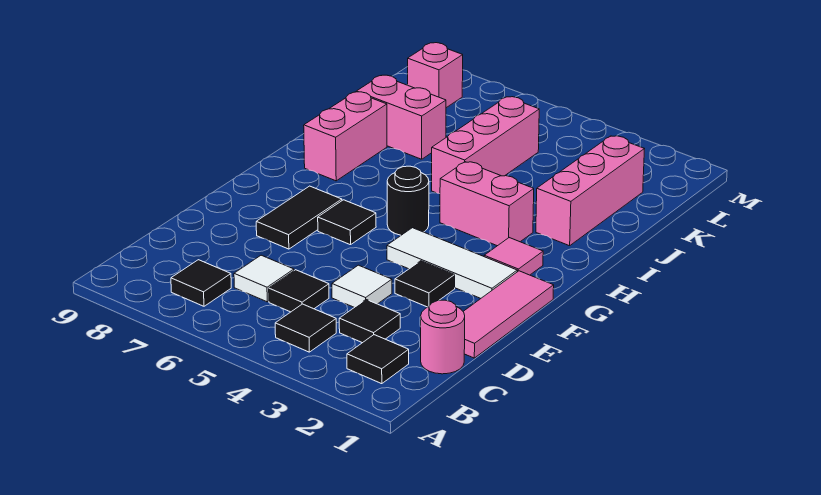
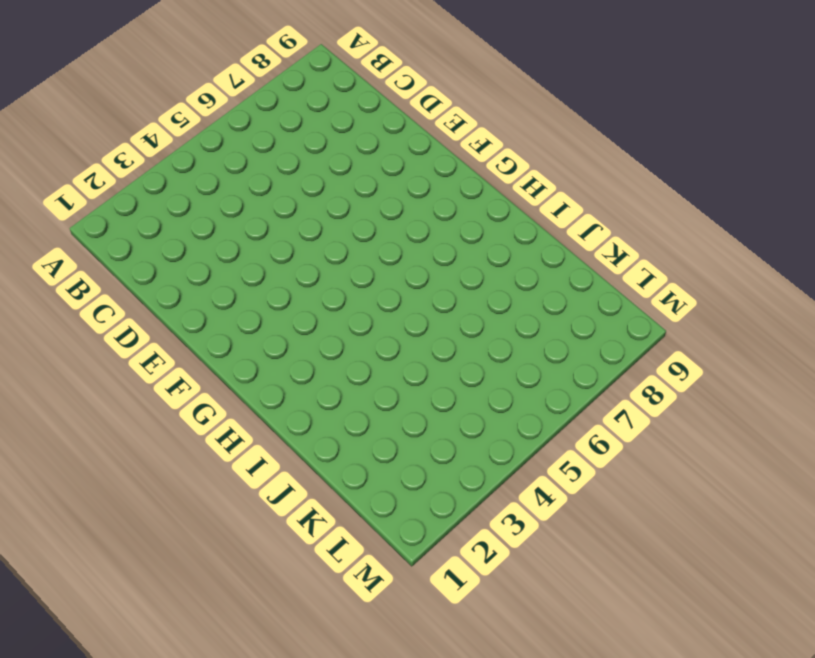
none -> black tile B2 level 1
none -> black tile B4 level 1
none -> black tile B7 level 1

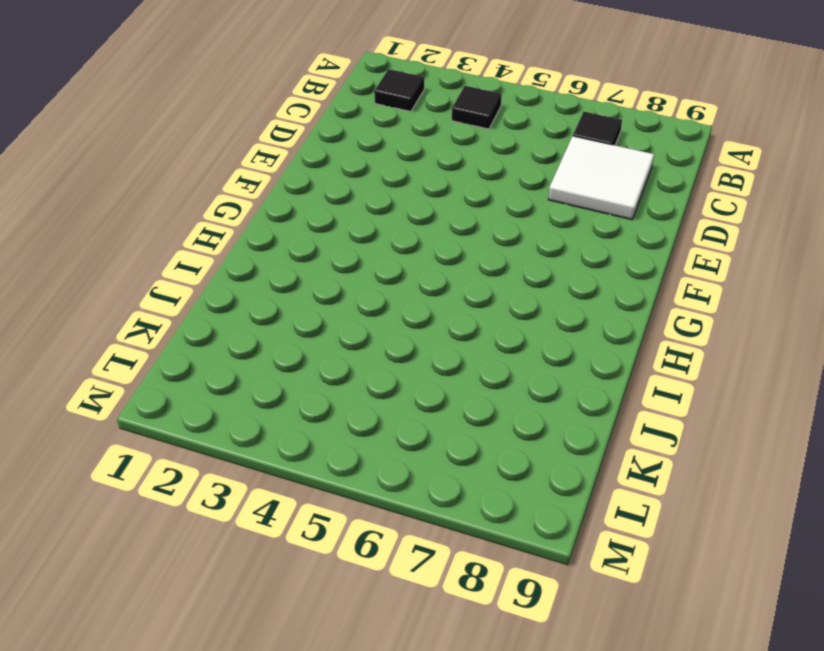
white tile C7:D8 level 1 -> none
none -> pink round brick C1 level 1
none -> black tile C3 level 1
none -> black tile C5 level 1

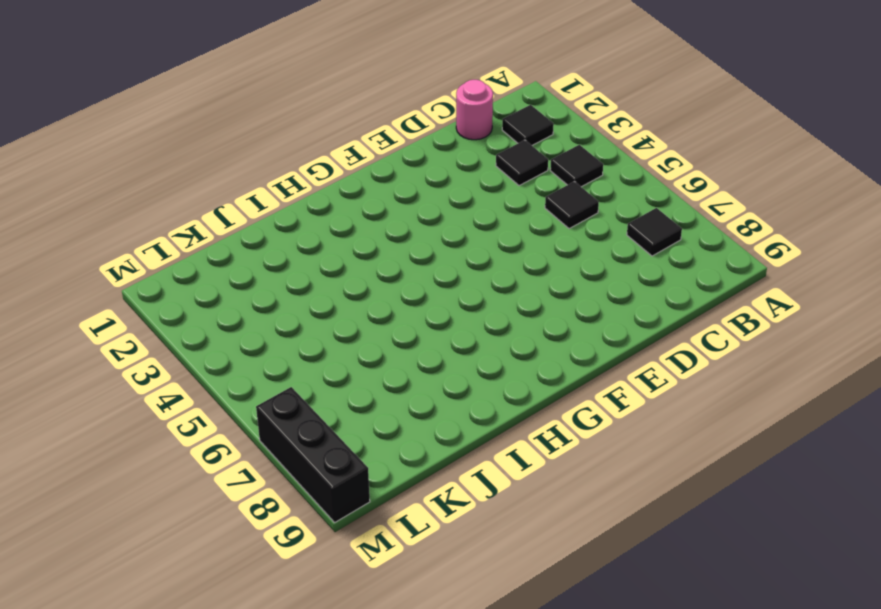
black brick M7:M9 level 1 -> none
none -> white tile C6 level 1
none -> pink tile D1:F1 level 1
none -> white tile D4 level 1

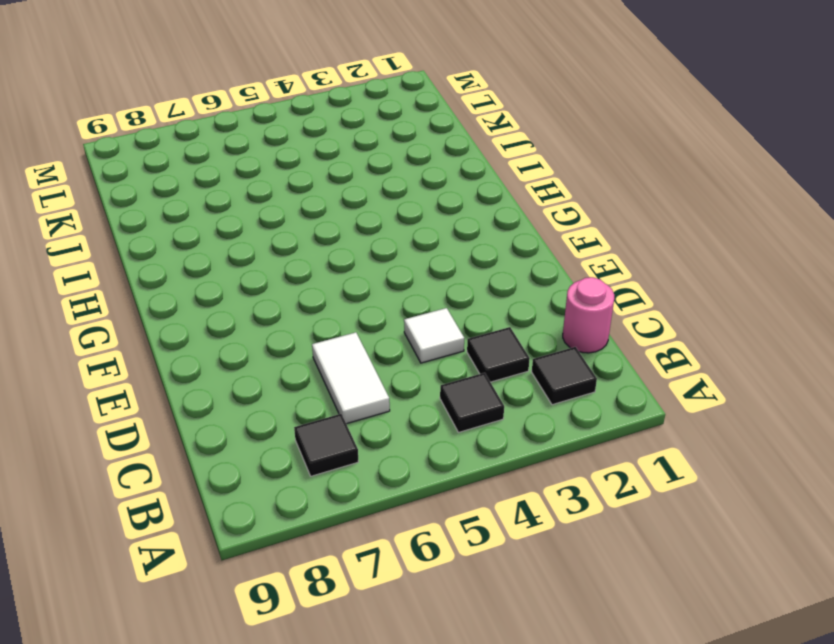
white tile C6:D6 level 1 -> white tile C6 level 1
none -> black tile C5 level 1
none -> pink tile D1:F1 level 1
none -> black tile E3 level 1

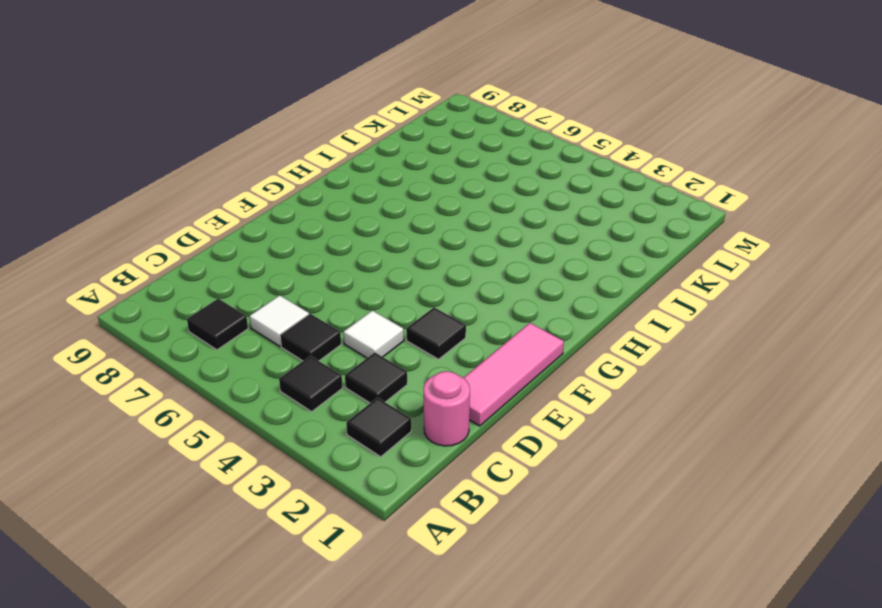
none -> black tile E7:F7 level 1
none -> white tile F2:F4 level 1
none -> black tile F6 level 1

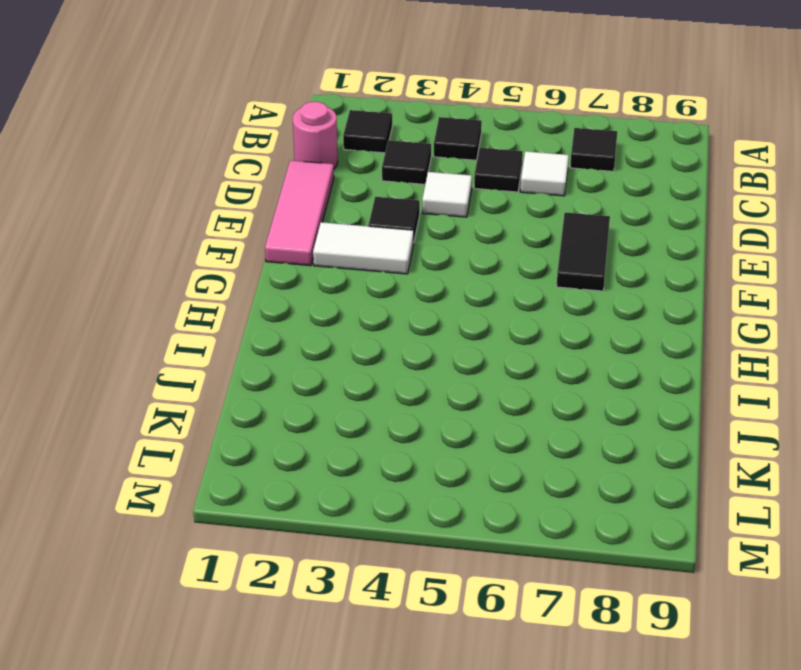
white tile F2:F3 level 1 -> white tile F2:F4 level 1
none -> black tile F6 level 1
none -> pink tile G2 level 1
none -> black round brick G5 level 1

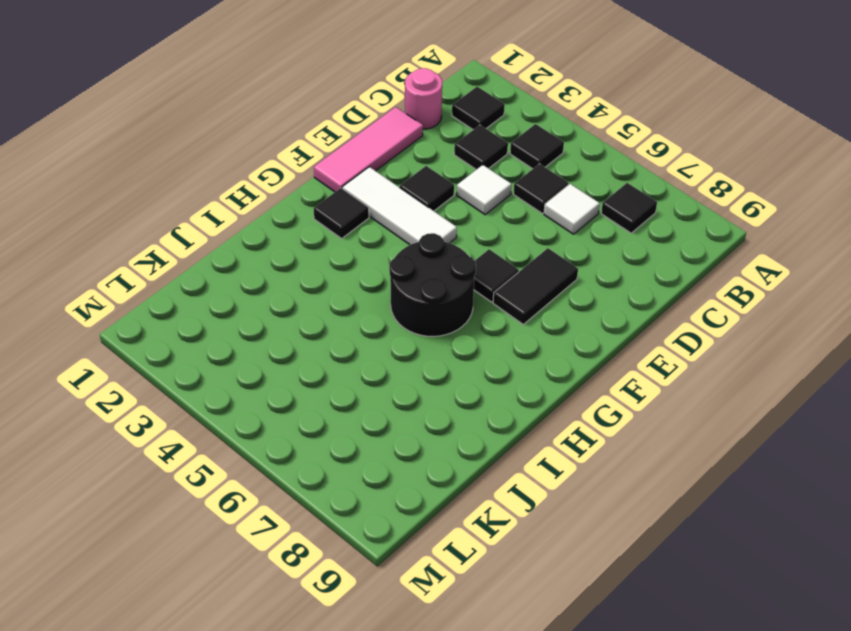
black tile G2 level 1 -> pink tile G2 level 1
black round brick G5:H6 level 1 -> black round brick G5 level 1
none -> pink brick H3:H4 level 1
none -> pink brick H8:I8 level 1
none -> pink brick I2:K2 level 1

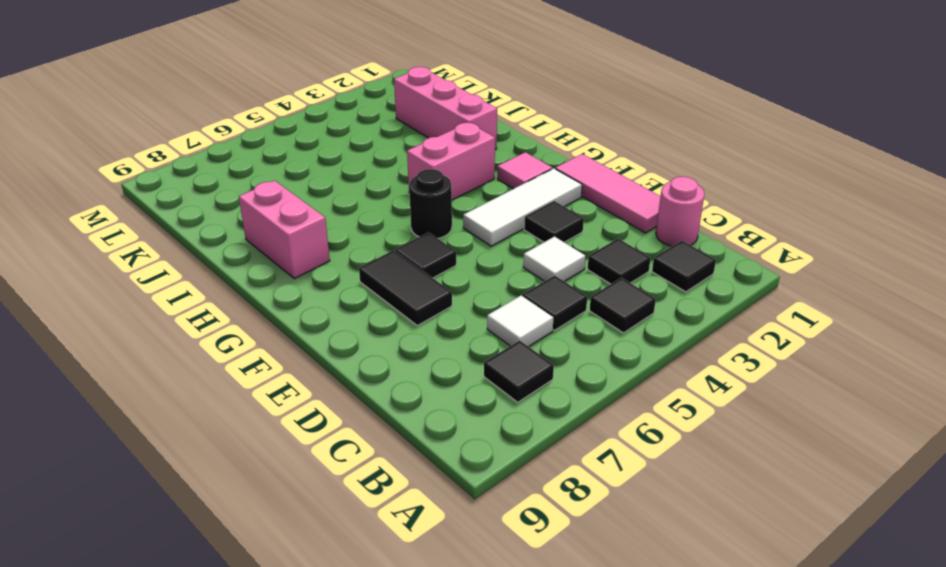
none -> pink brick I5:K5 level 1
none -> pink brick J7:J8 level 1
none -> pink brick L8 level 1

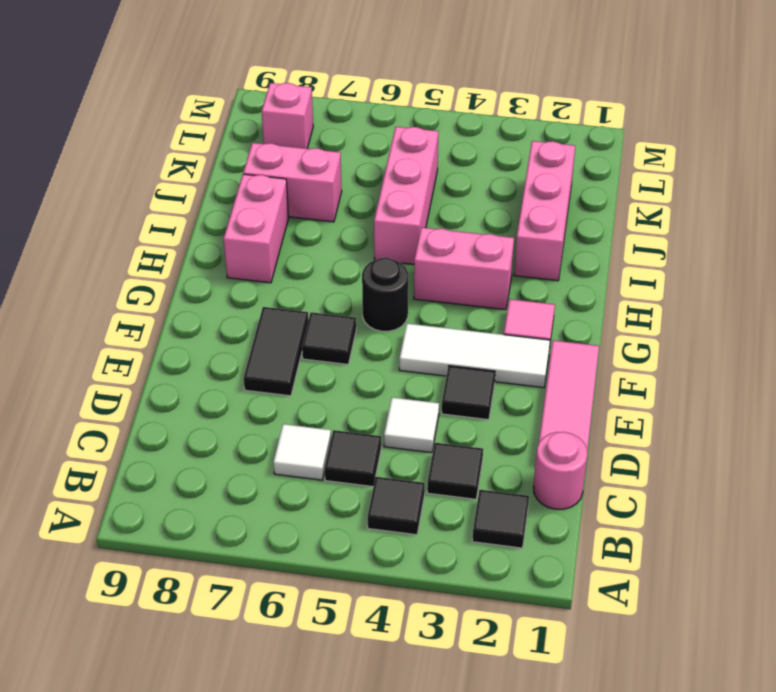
none -> black tile B7 level 1

